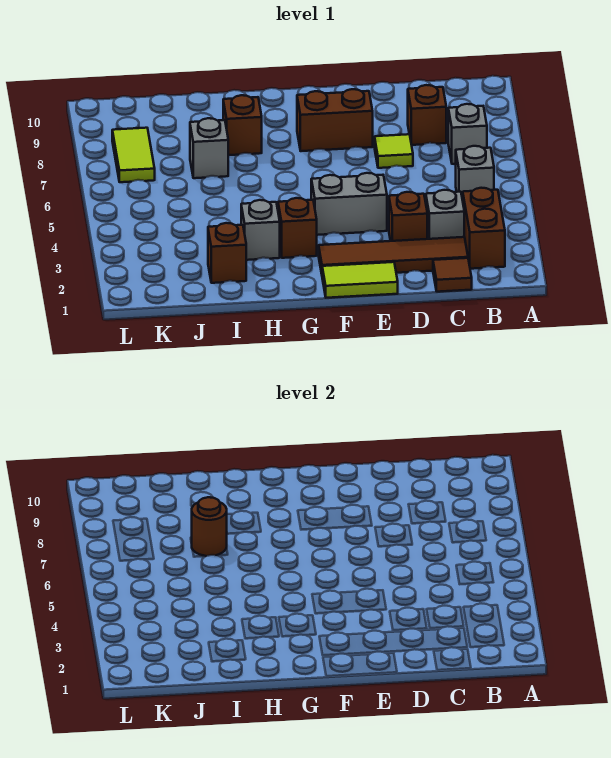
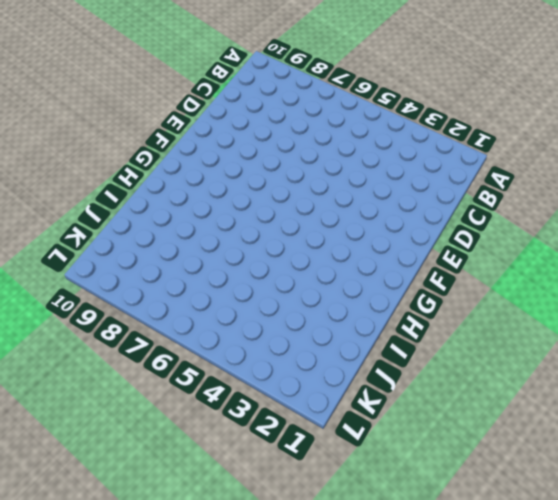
none -> brown brick B2:B3 level 1
none -> grey brick B5 level 1
none -> grey brick B7 level 1

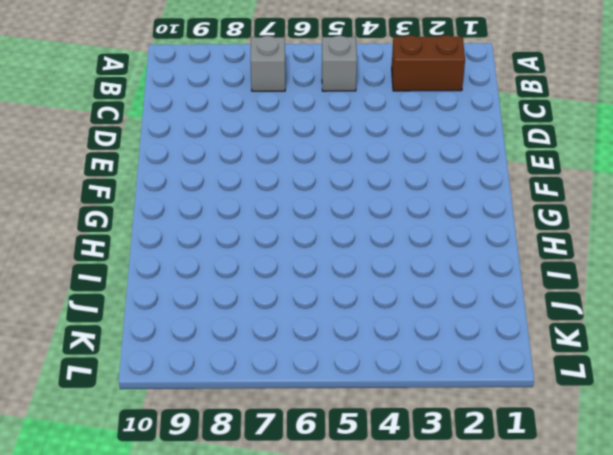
none -> brown tile C1 level 1
none -> brown tile C2:F2 level 1
none -> grey brick C3 level 1

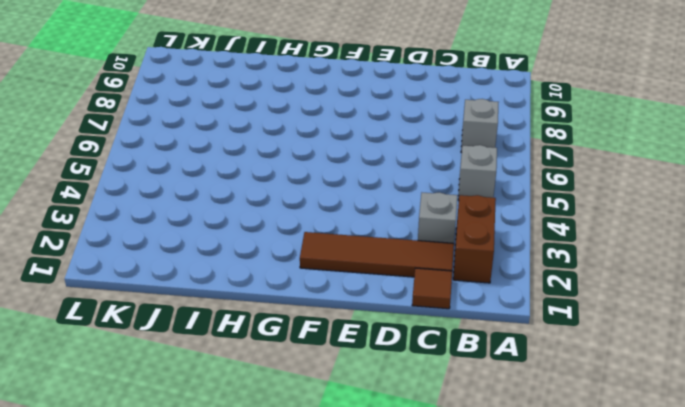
none -> brown brick C8 level 1
none -> brown brick D3 level 1
none -> lime tile D7 level 1

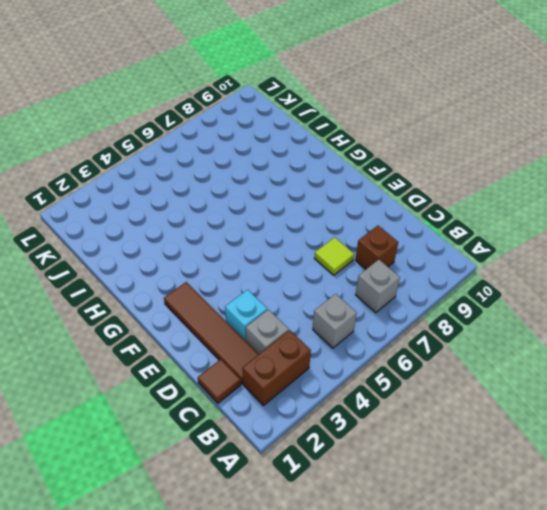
cyan brick D3 level 1 -> brown brick D3 level 1
none -> lime tile E1:F1 level 1
none -> grey brick E4:F4 level 1
none -> brown brick E8:F8 level 1

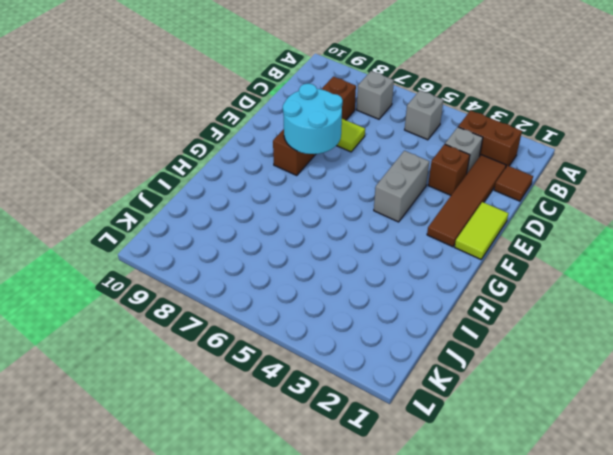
cyan round brick E7:F8 level 2 -> none
none -> brown brick G3 level 1
none -> grey brick H3 level 1
none -> brown brick H8 level 1

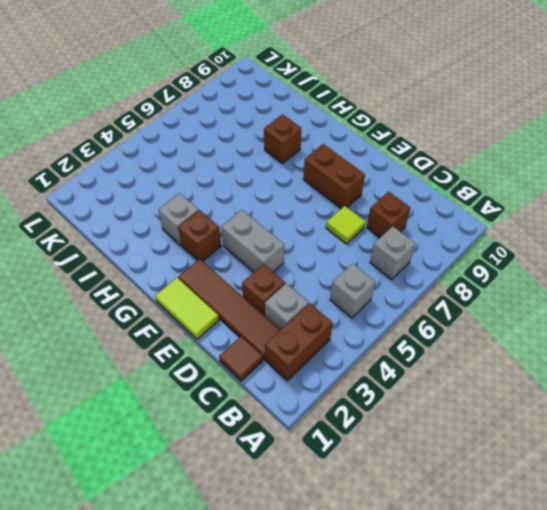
none -> brown brick I2 level 1
none -> grey brick I7 level 1
none -> lime tile K7:K8 level 1

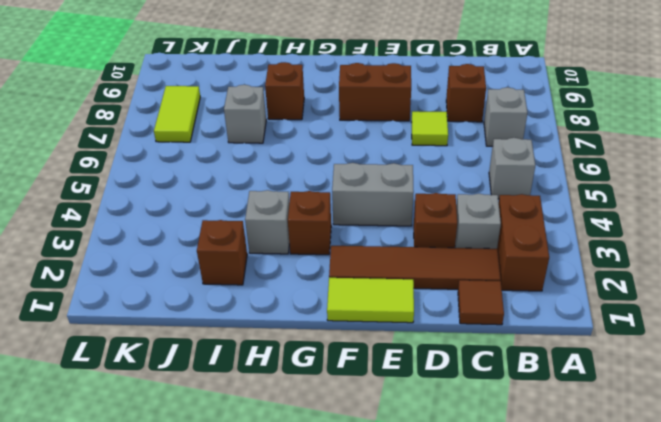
none -> brown round brick I7 level 2

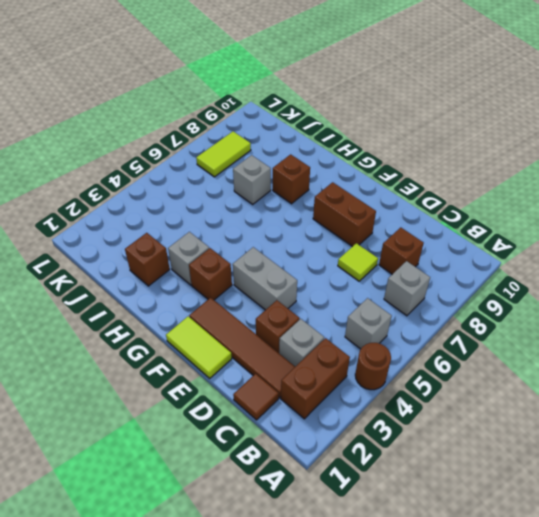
brown round brick A4 level 1 -> brown round brick I7 level 2

